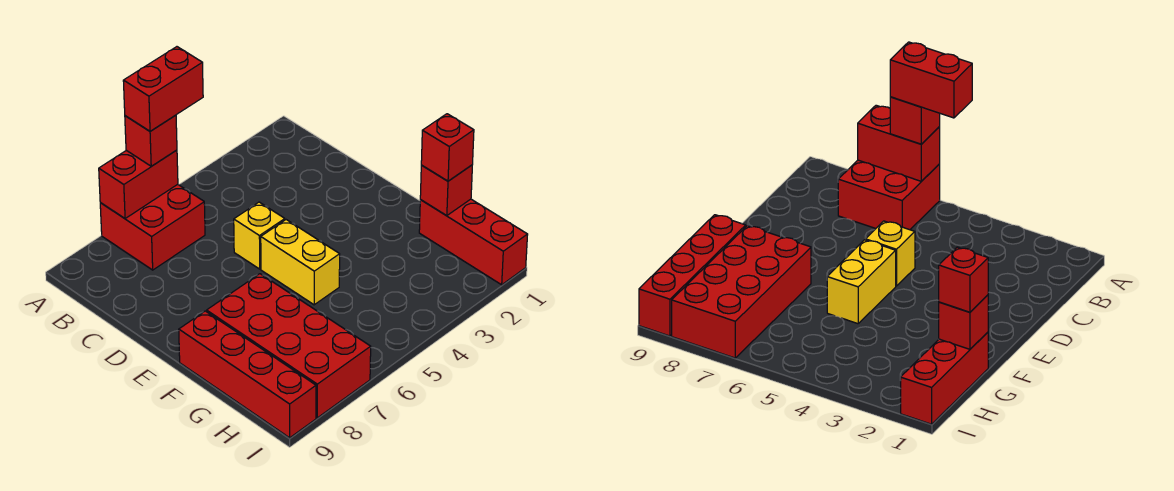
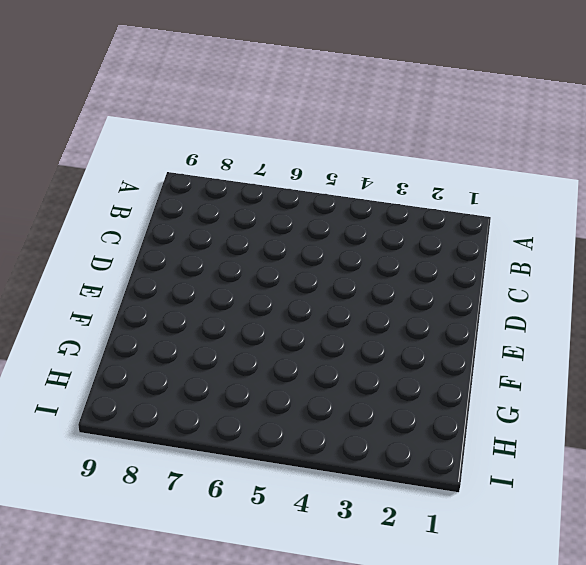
none -> red brick A6:B7 level 1
none -> yellow brick D5 level 1

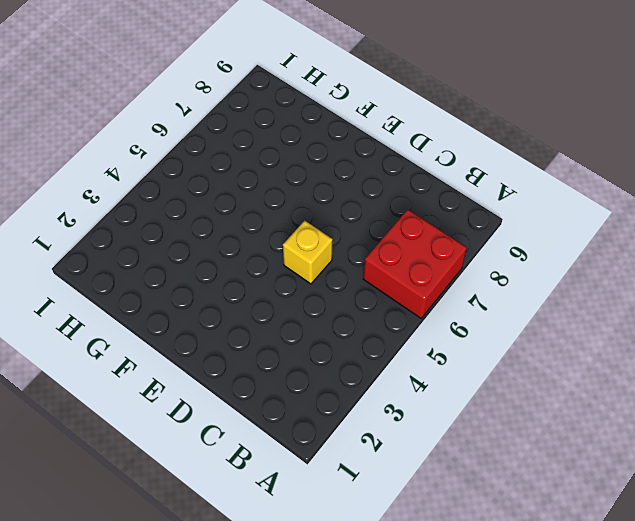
none -> yellow brick E5:F5 level 1
none -> red brick F7:I8 level 1

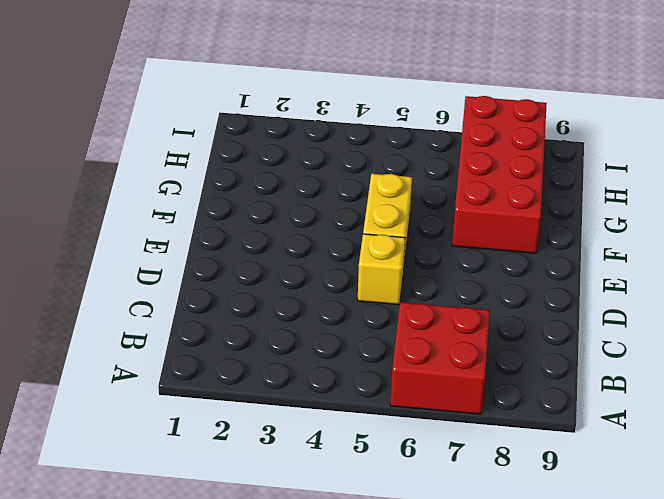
none -> red brick F9:I9 level 1
none -> red brick G1:I1 level 1

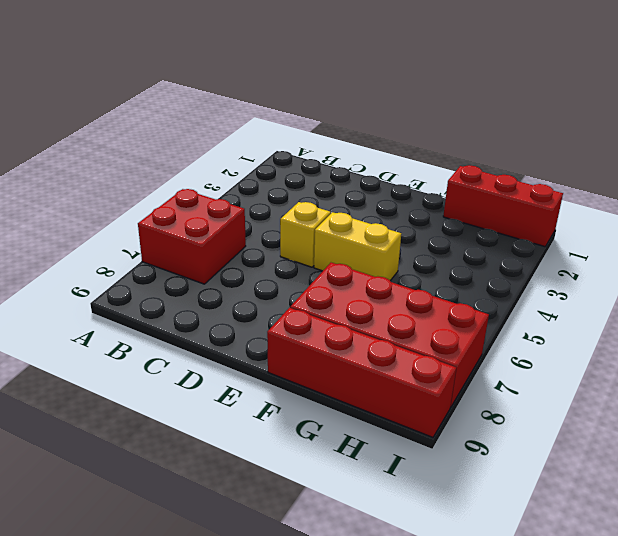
none -> red brick A6:A7 level 2
none -> red brick G1 level 2

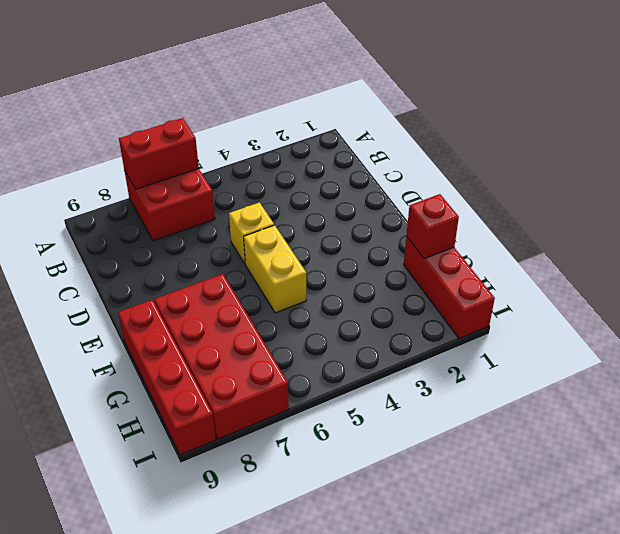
none -> red brick A6 level 3
none -> red brick G1 level 3

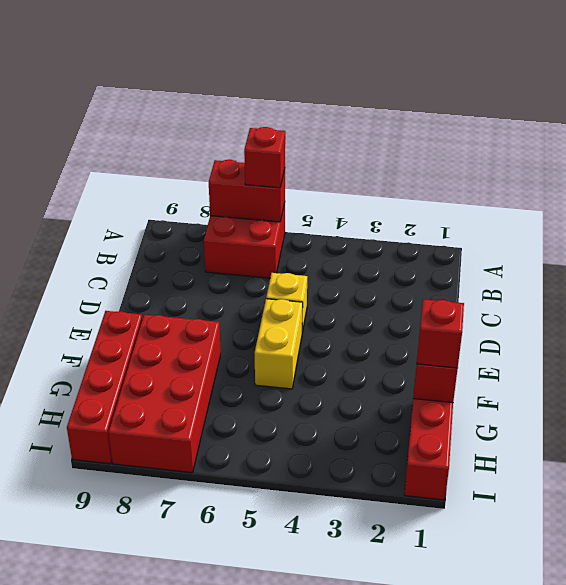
none -> red brick A5:A6 level 4

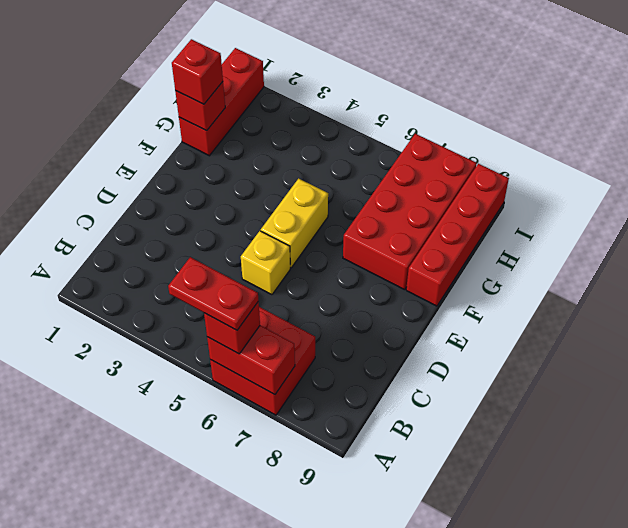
red plate A5:A6 level 4 -> red brick A5:A6 level 4

